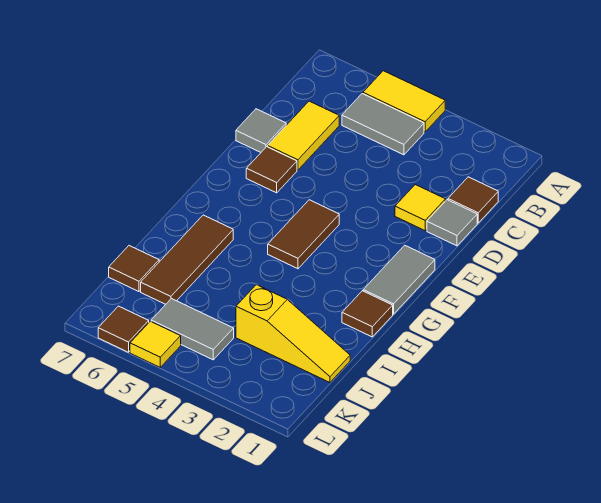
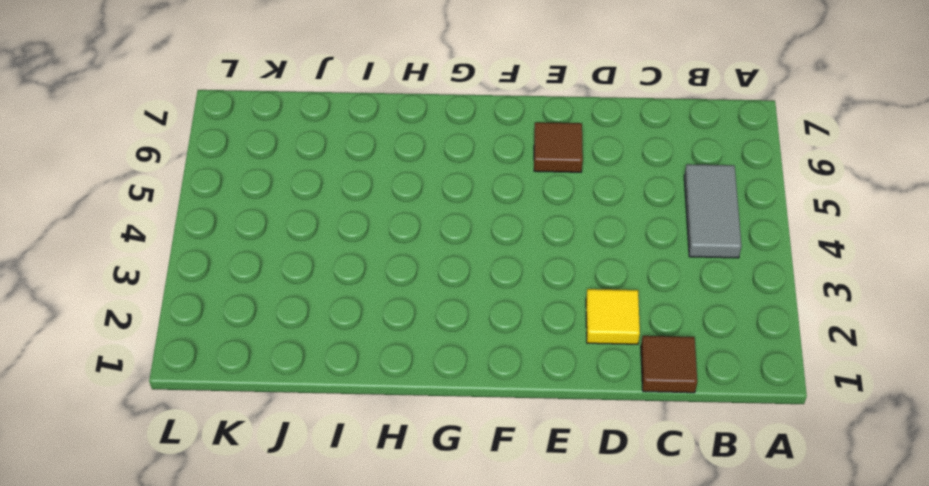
none -> yellow tile A4:A5 level 1
none -> yellow tile C6:D6 level 1
none -> grey tile D1 level 1

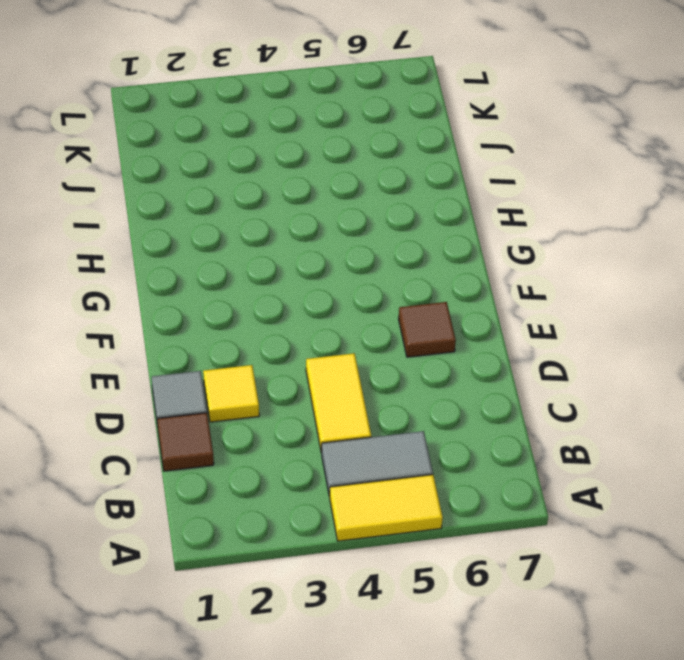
yellow tile C4:D4 level 1 -> yellow tile C6:D6 level 1
none -> grey tile D7 level 1
none -> grey tile F1:G1 level 1
none -> brown tile F4:G4 level 1

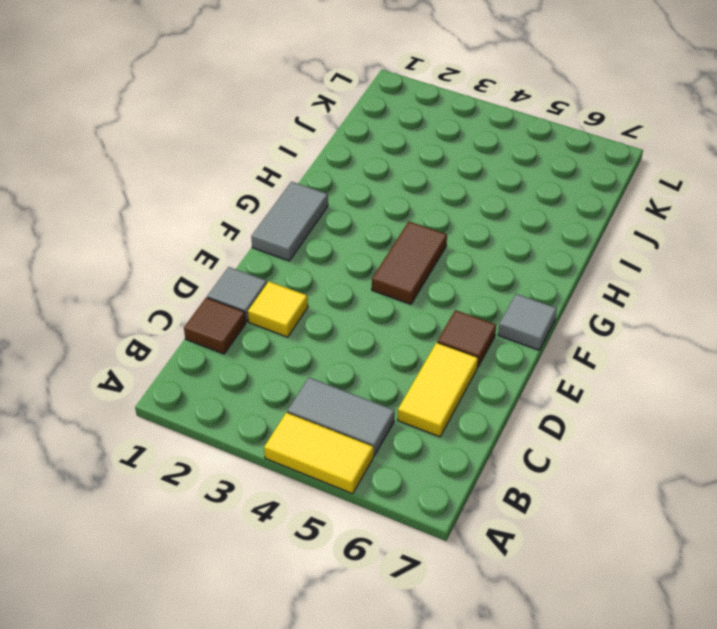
grey tile F7 level 1 -> grey tile D7 level 1
none -> brown tile H1 level 1
none -> brown tile H6:J6 level 1
none -> yellow slope J1:J3 level 1 top 3

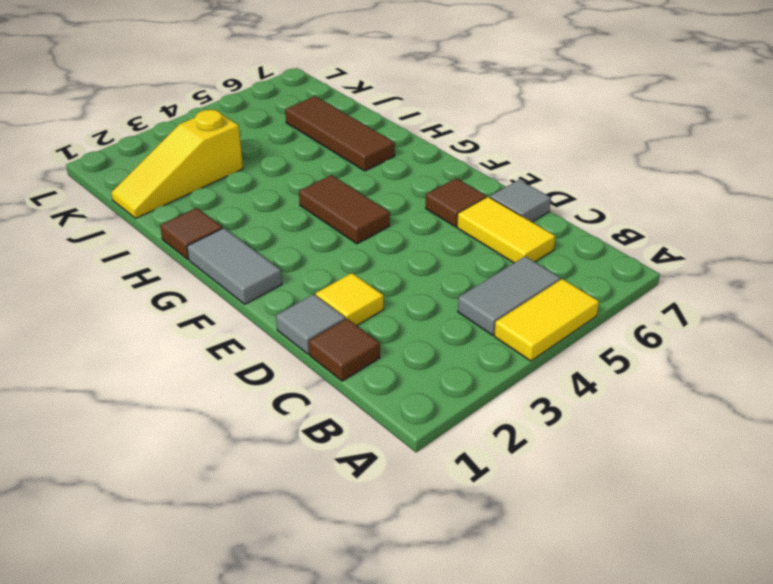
none -> brown tile J7 level 1
none -> grey tile K4:K5 level 1
none -> yellow tile L5 level 1

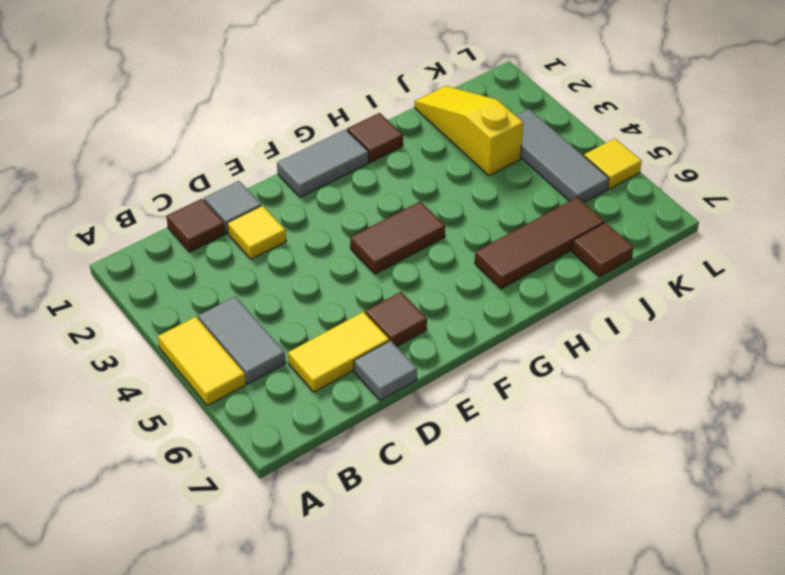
grey tile K3:K5 level 1 -> grey tile K4:K5 level 1
none -> brown tile L6 level 1

